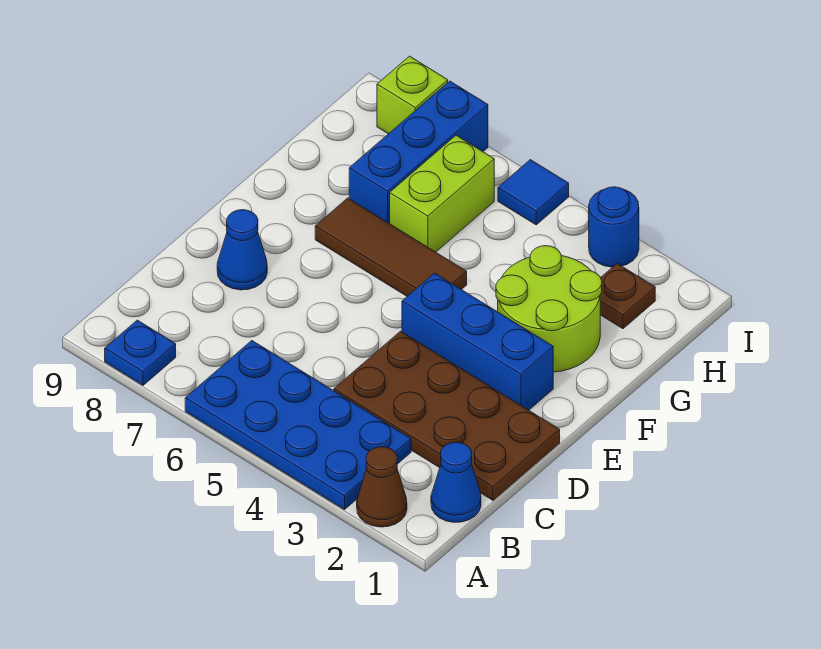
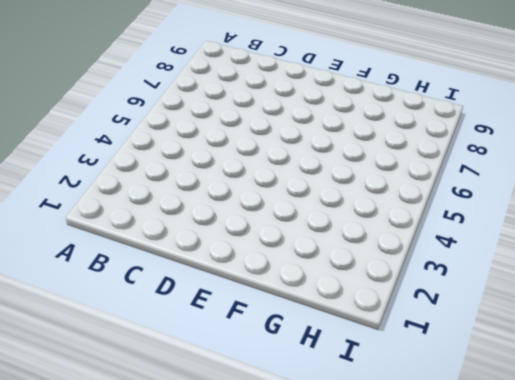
none -> brown cone A2 level 1
none -> blue plate A3:B6 level 1
none -> blue plate A8 level 1

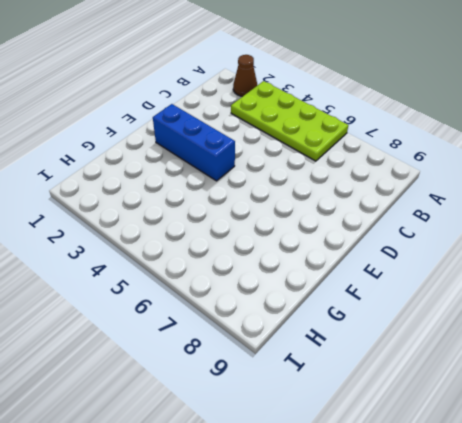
lime plate A3:B6 level 1 -> blue plate A3:B6 level 1
none -> blue plate A8 level 1
none -> blue cone B1 level 1
none -> brown plate C1:D4 level 1

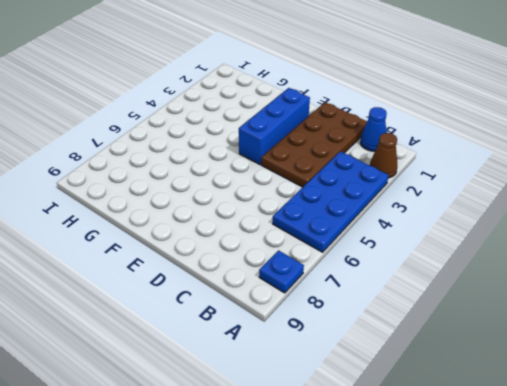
none -> blue cone D8 level 1
none -> lime round brick F2:G3 level 1
none -> brown tile F5:F7 level 1

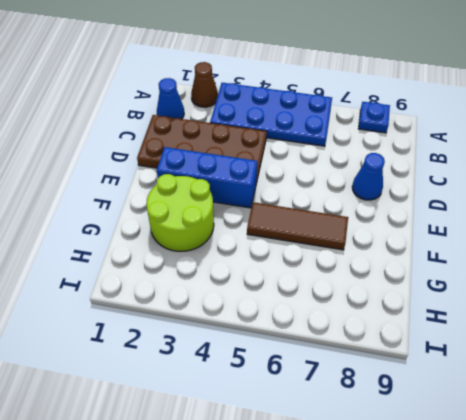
none -> lime brick G6:H6 level 1
none -> blue brick G7:I7 level 1
none -> brown plate H2 level 1

